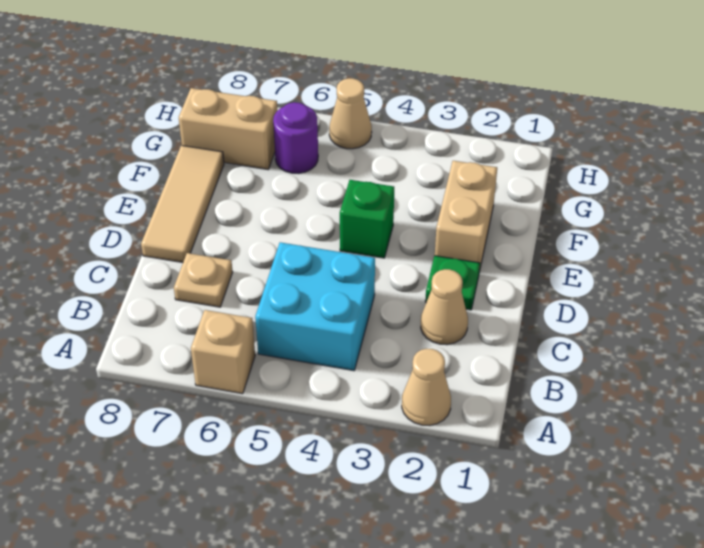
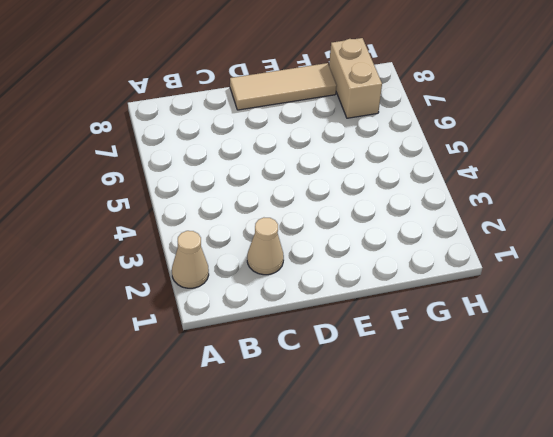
none -> tan brick A6 level 1
none -> cyan brick B4:C5 level 1
none -> tan plate C7 level 1

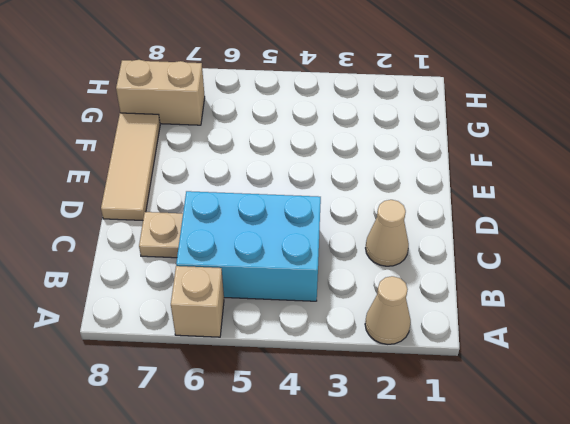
cyan brick B4:C6 level 1 -> cyan brick B4:C5 level 1
none -> green plate D2 level 1
none -> tan brick E2:F2 level 1
none -> green brick E4 level 1

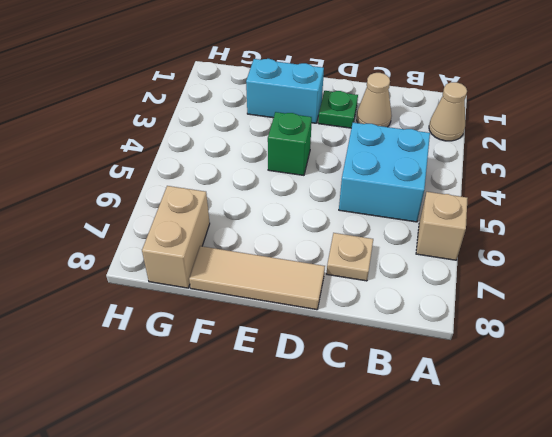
cyan brick E2:F2 level 1 -> tan brick E2:F2 level 1
none -> purple round brick G6 level 1
none -> tan cone H5 level 1

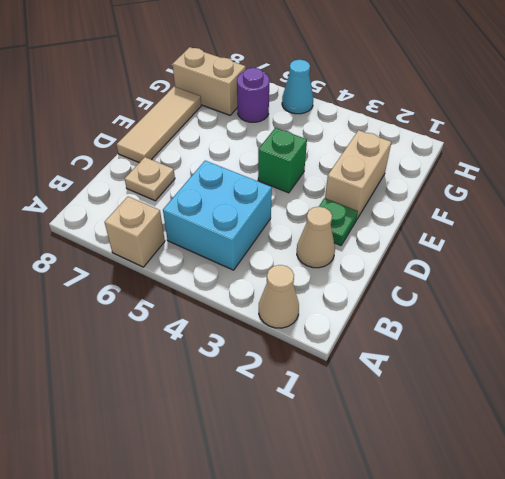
cyan cone H5 level 1 -> tan cone H5 level 1

